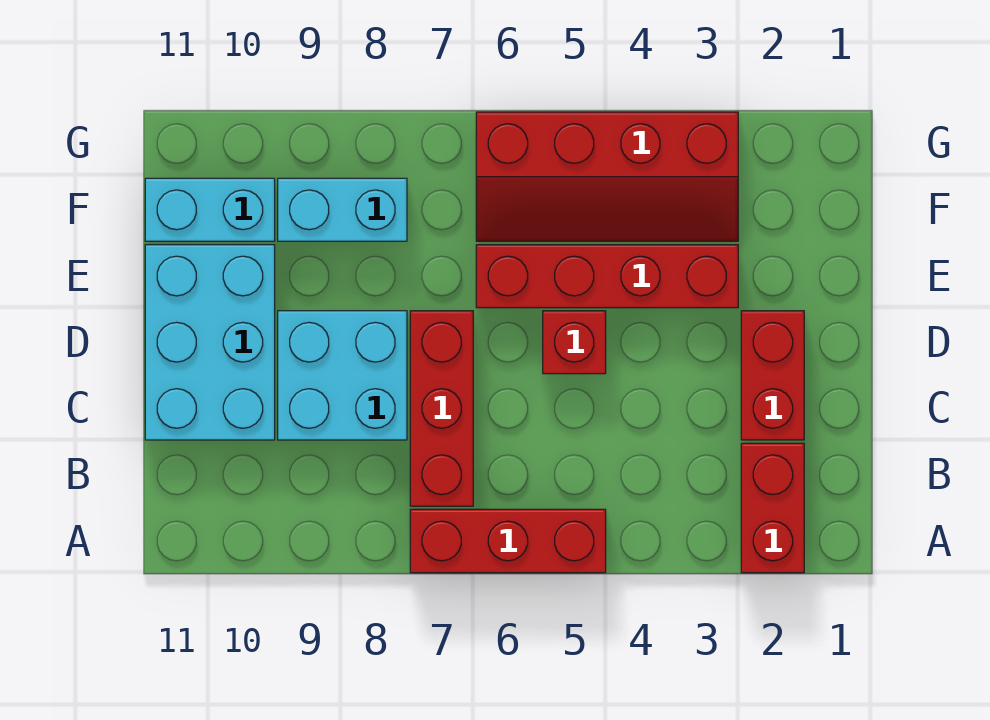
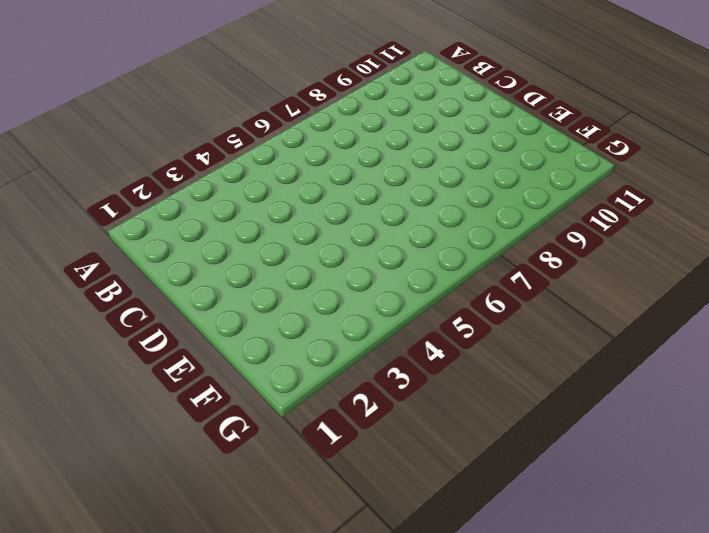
none -> red brick A2:B2 level 1
none -> red brick A5:A7 level 1

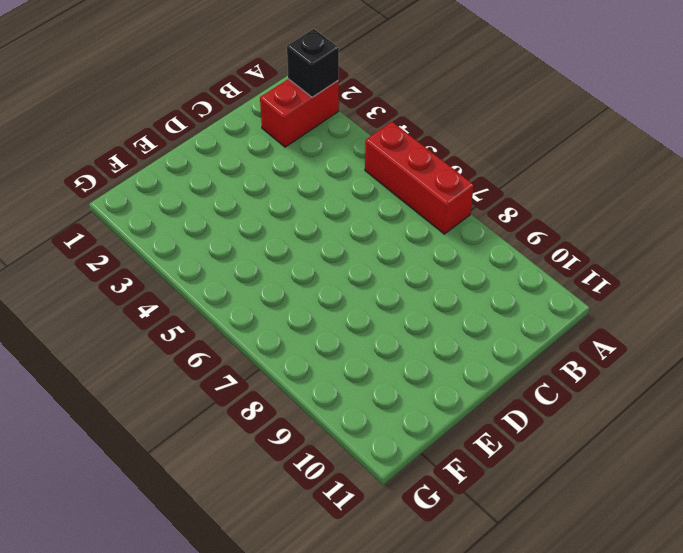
black brick A2 level 2 -> none
none -> red brick B7:D7 level 1
none -> red brick C2:D2 level 1

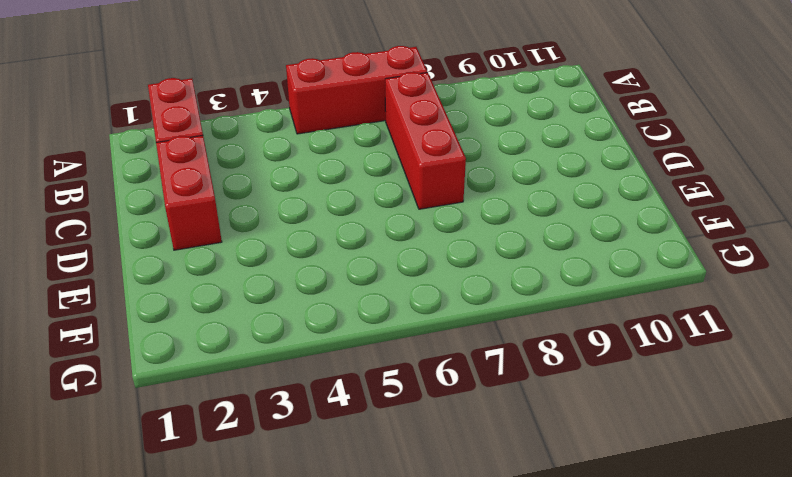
none -> cyan brick C8:D9 level 1
none -> cyan brick C10:E11 level 1

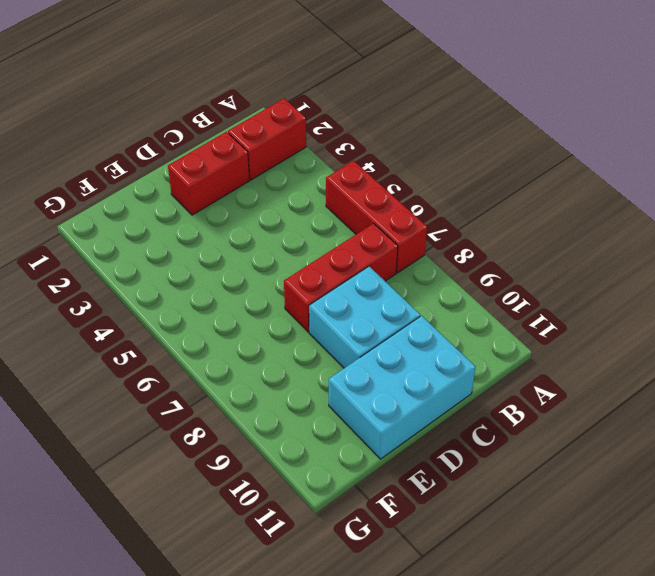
none -> red brick D5 level 1
none -> red brick E3:E6 level 1

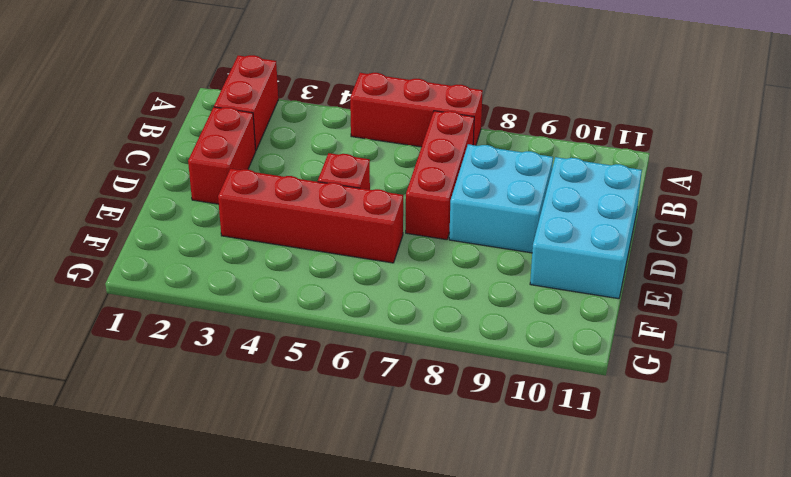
none -> red slope F3:G6 level 1 top G
none -> cyan brick F8:F9 level 1

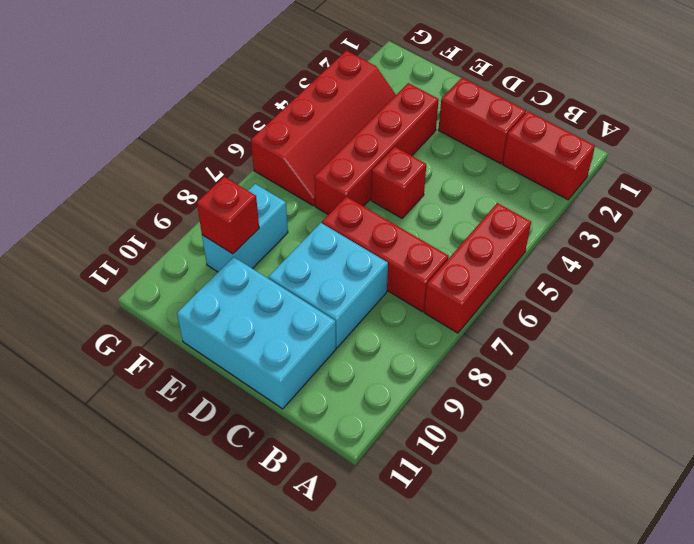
red brick F9 level 2 -> none
none -> cyan brick F10:F11 level 1

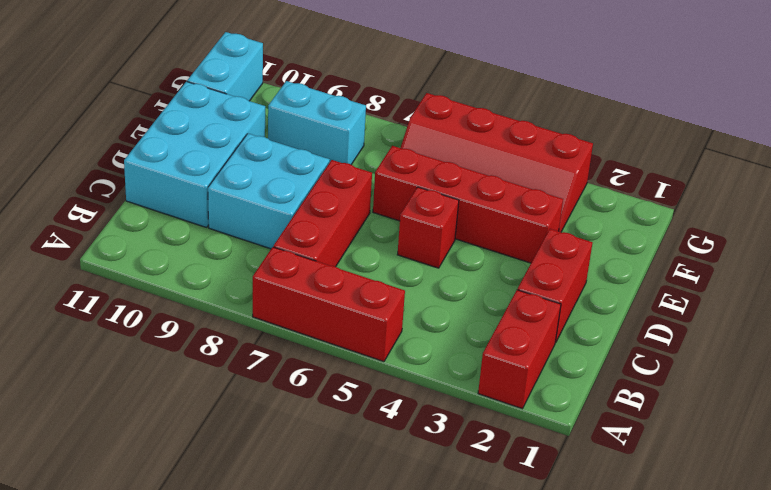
cyan brick F11:G11 level 1 -> cyan brick F10:F11 level 1

